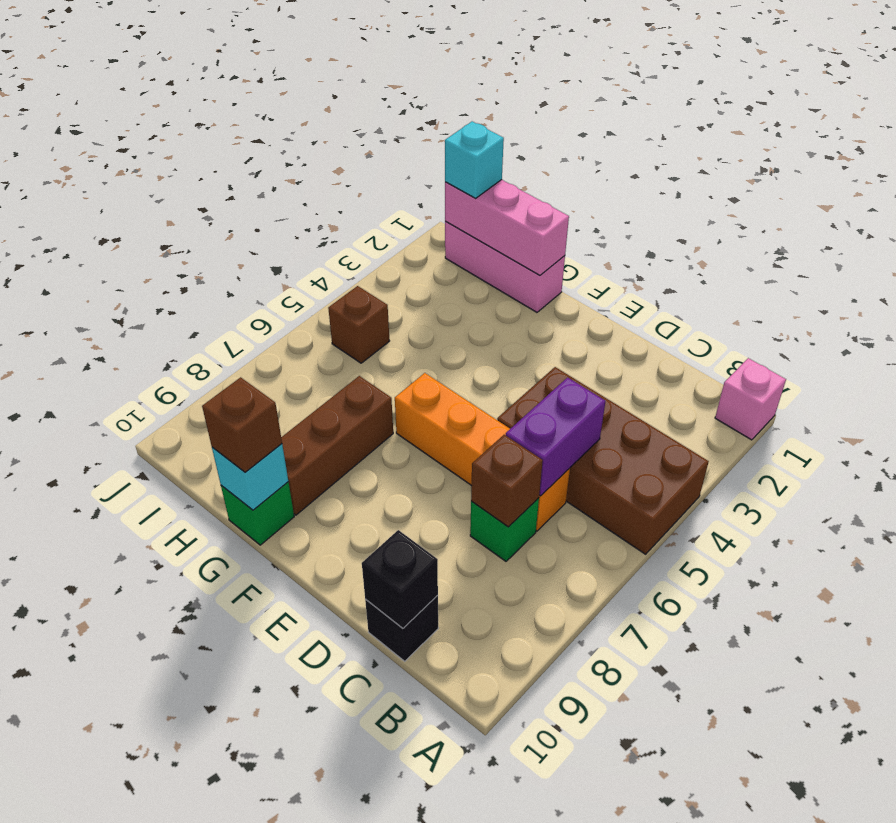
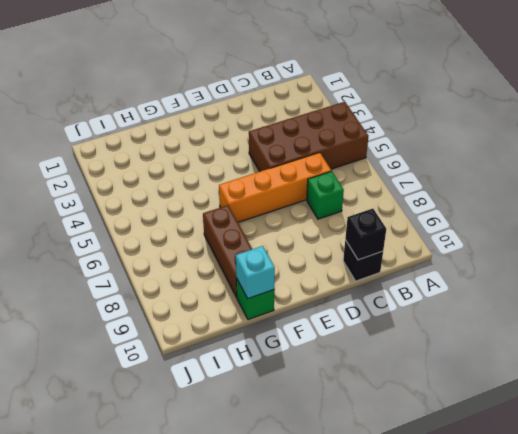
none -> pink brick A1 level 1
none -> pink brick G1:I1 level 1
none -> brown brick I5 level 1

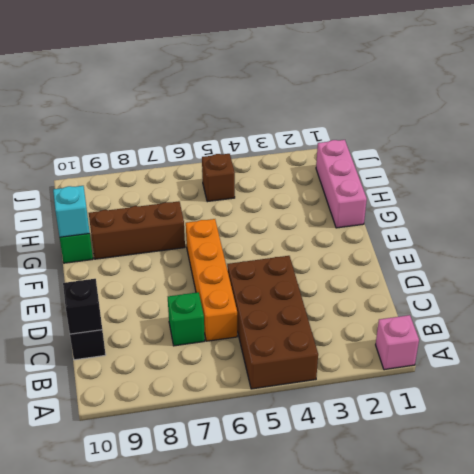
none -> purple brick C5:C6 level 2
none -> brown brick C7 level 2
none -> pink brick G1:I1 level 2

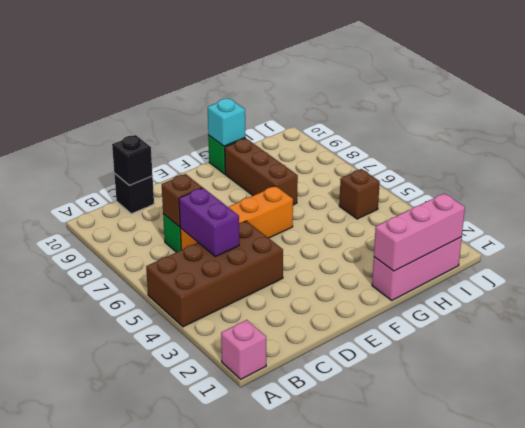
none -> brown brick G10 level 3
none -> cyan brick I1 level 3

